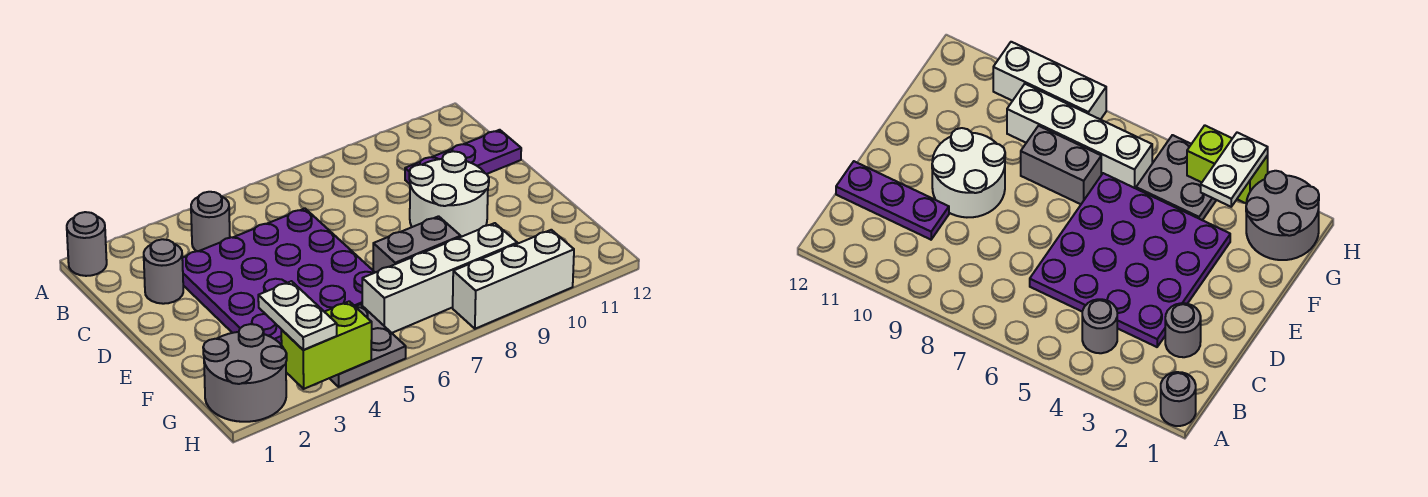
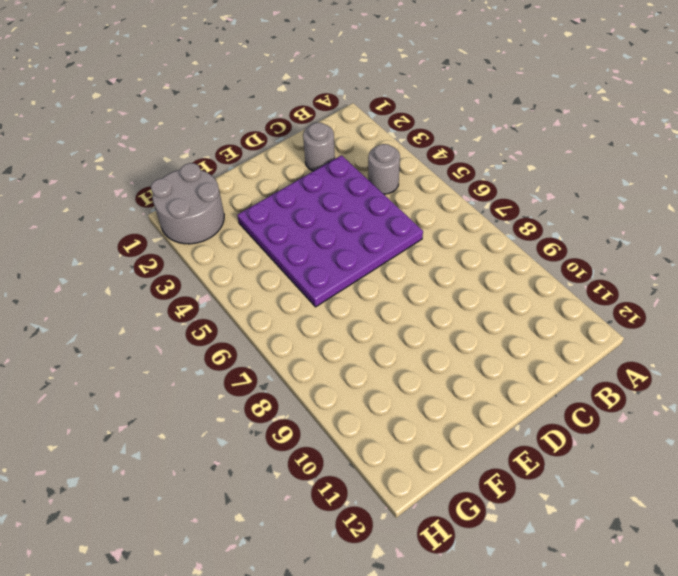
none -> grey round brick A1 level 1
none -> purple plate C10:C12 level 1
none -> white round brick D9:E10 level 1

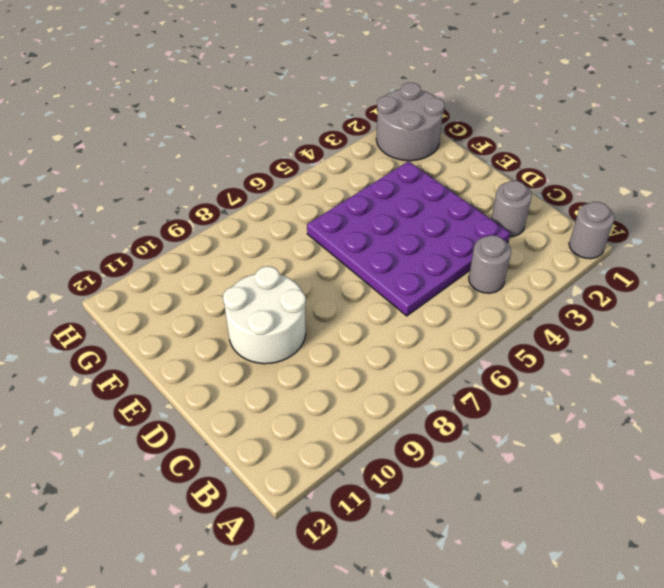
none -> purple plate C10:C12 level 1
none -> grey brick F7:F8 level 1
none -> grey plate G4:H5 level 1

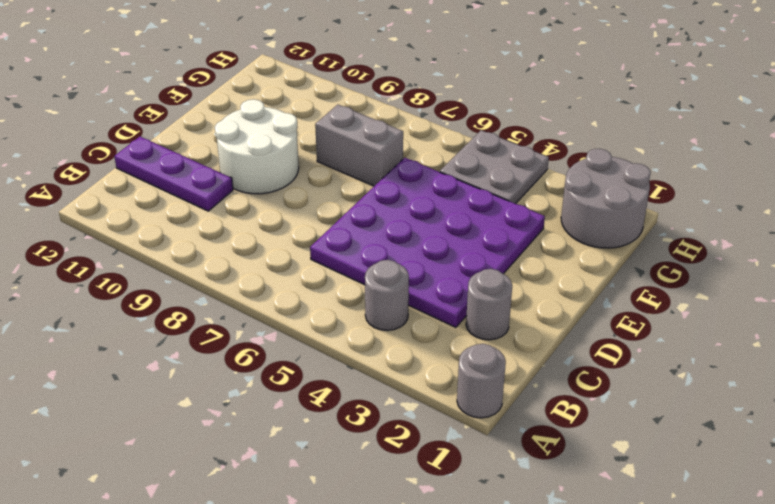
none -> white brick G6:G9 level 1
none -> white brick H8:H10 level 1
none -> lime brick H3:H4 level 2

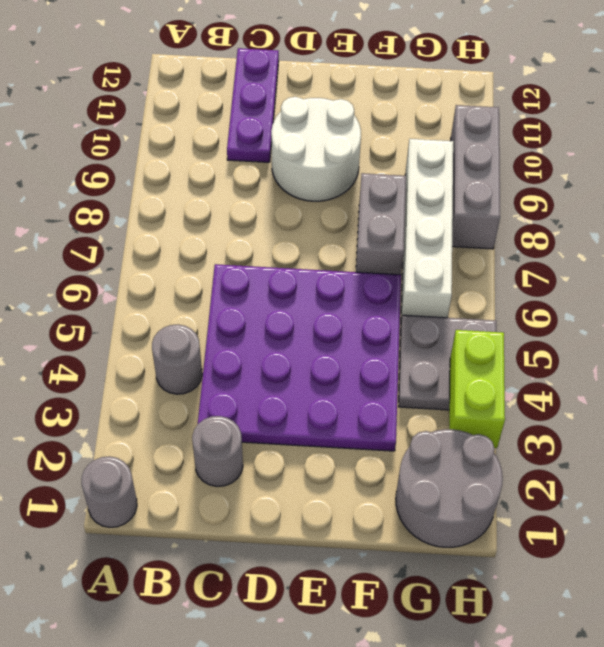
grey brick H8:H10 level 1 -> white brick H8:H10 level 1
none -> white plate G3:H3 level 3

